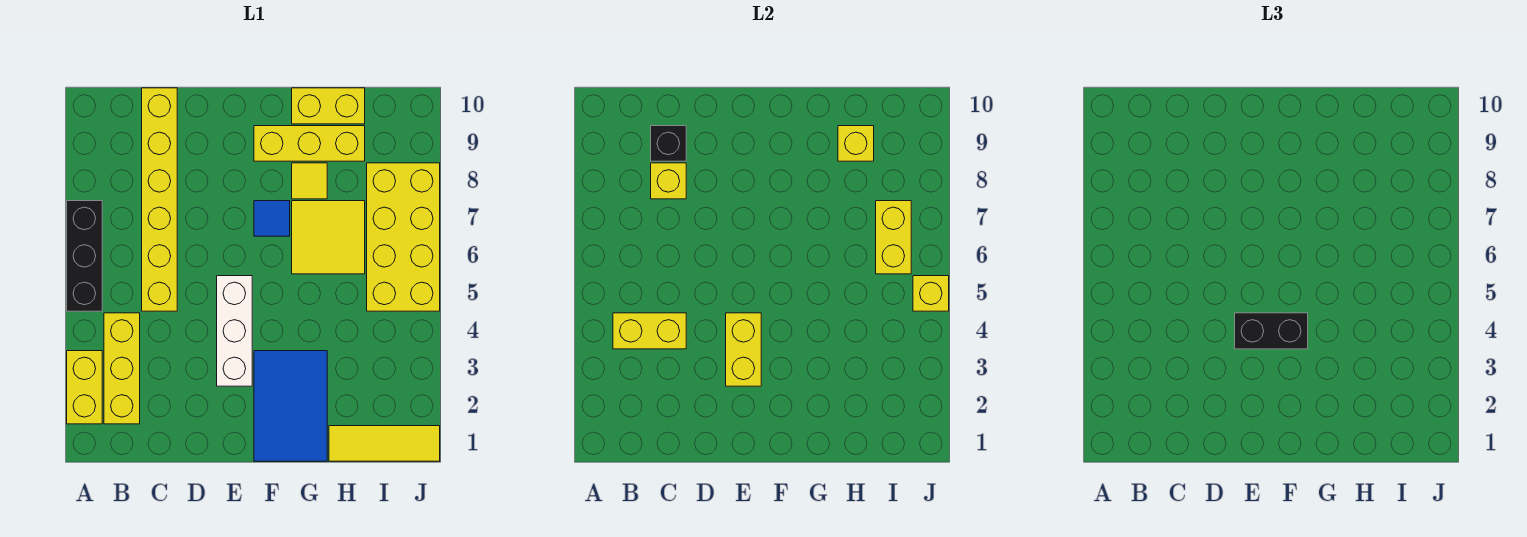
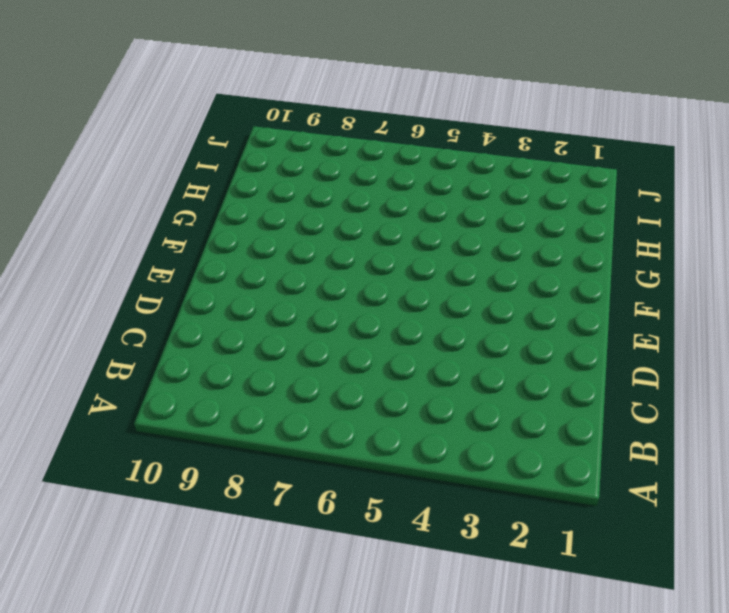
none -> yellow brick A2:A3 level 1
none -> black brick A5:A7 level 1
none -> yellow brick B2:B4 level 1

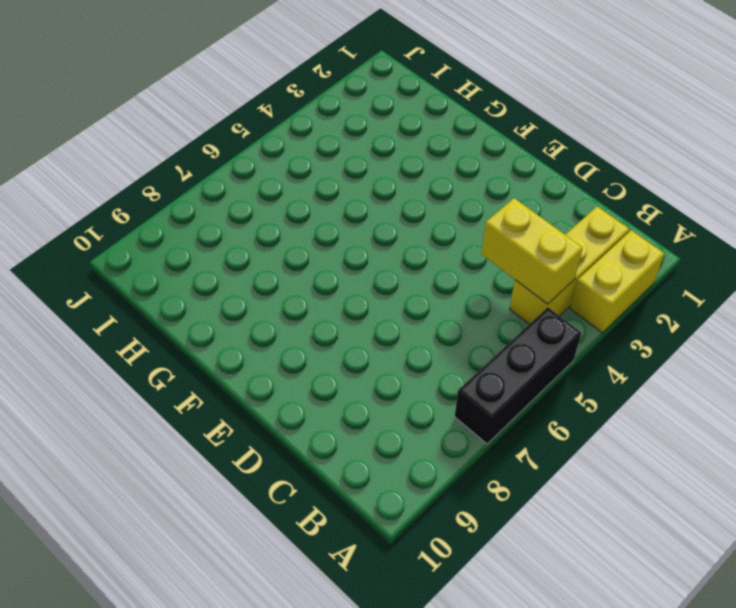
none -> yellow brick C5:C10 level 1
none -> white brick E3:E5 level 1
none -> blue tile F1:G3 level 1

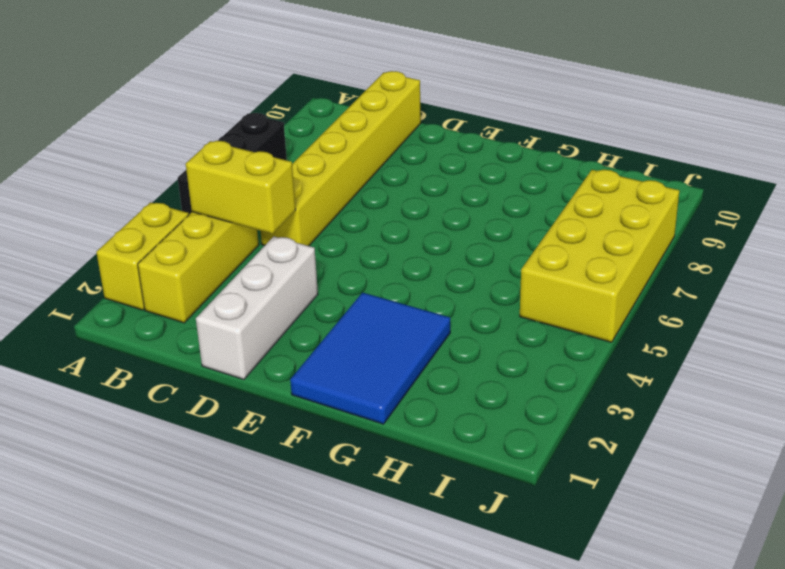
white brick D1:D3 level 1 -> white brick E3:E5 level 1
none -> blue tile F7 level 1
none -> yellow brick F9:H9 level 1
none -> yellow tile G6:H7 level 1

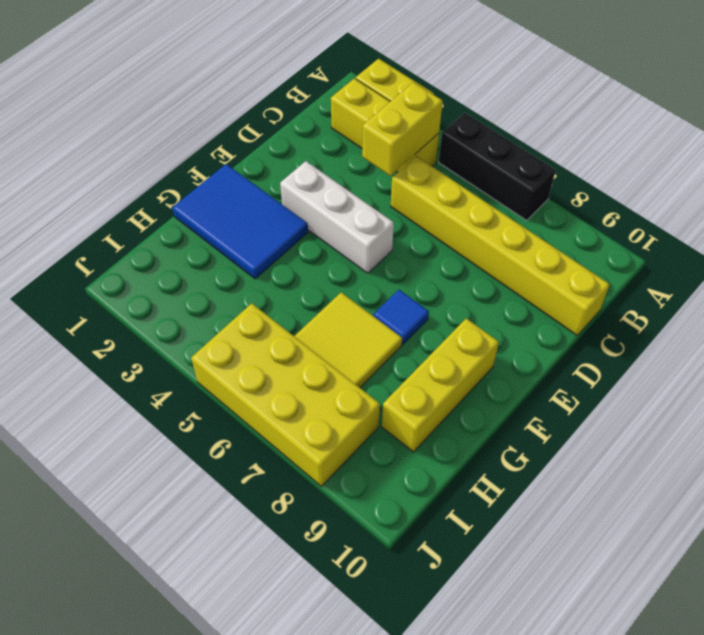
none -> yellow tile G8 level 1
none -> yellow brick G10:H10 level 1
none -> yellow tile H1:J1 level 1

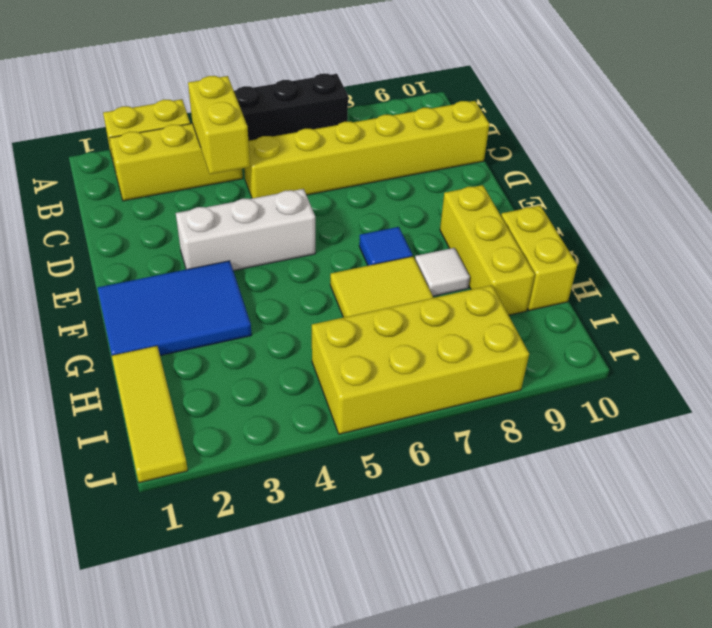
white tile G8 level 1 -> yellow tile G8 level 1
none -> yellow brick C8 level 2
none -> black brick C9 level 2
none -> yellow brick E3:E4 level 2

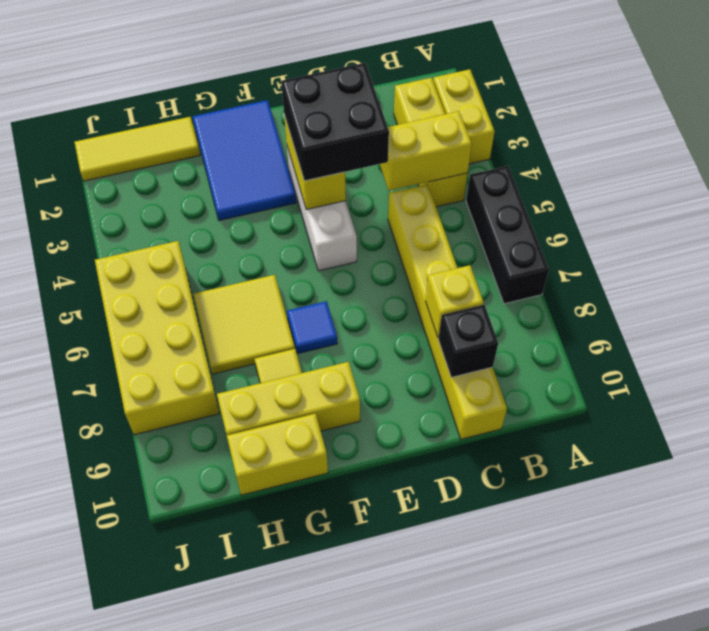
black brick D3:E4 level 3 -> black brick E4:F4 level 3
none -> yellow brick H9 level 2
none -> yellow brick I6:I7 level 2
none -> yellow brick J5 level 2

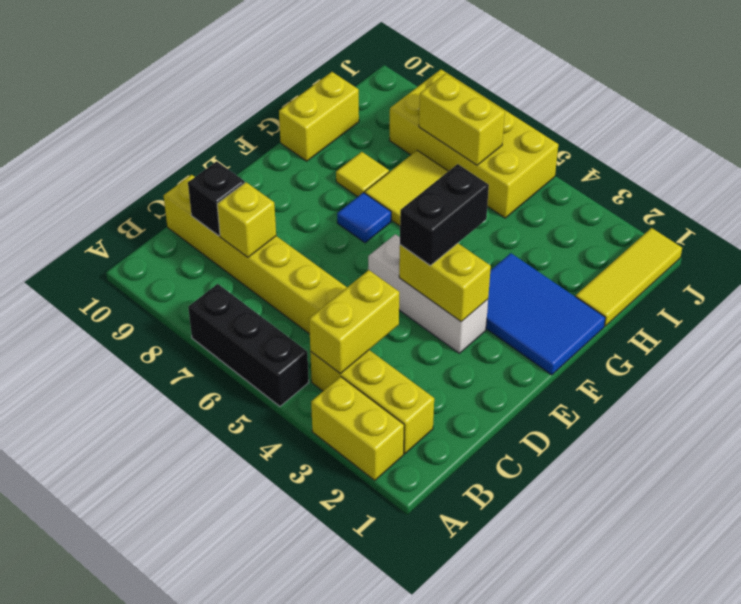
none -> yellow brick F9:H9 level 1
none -> yellow brick H9 level 2
none -> yellow brick J5 level 2

